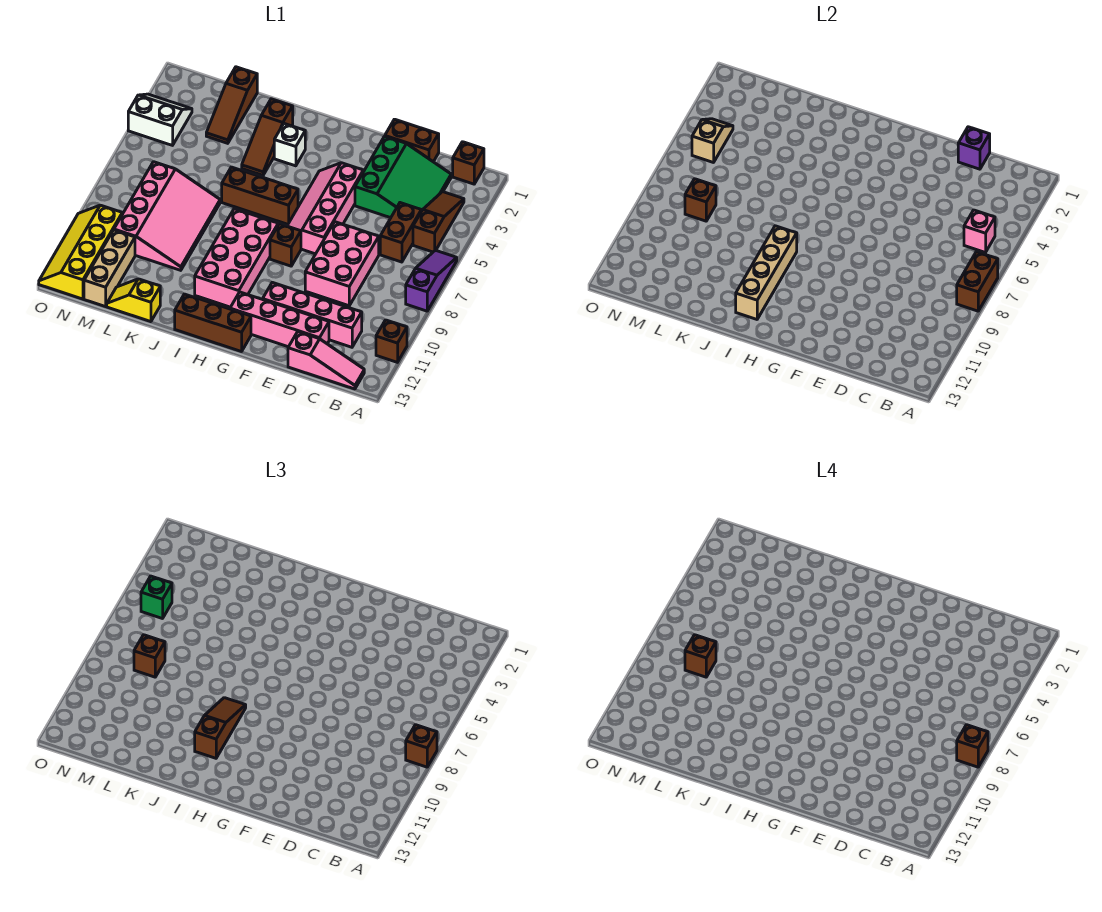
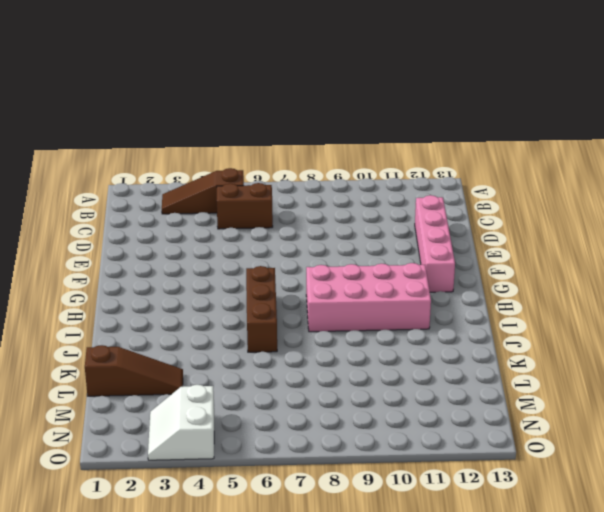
none -> purple slope A6:A8 level 1 top 8
none -> brown brick A11 level 1
none -> brown brick B1 level 1
none -> pink slope B13:D13 level 1 top D

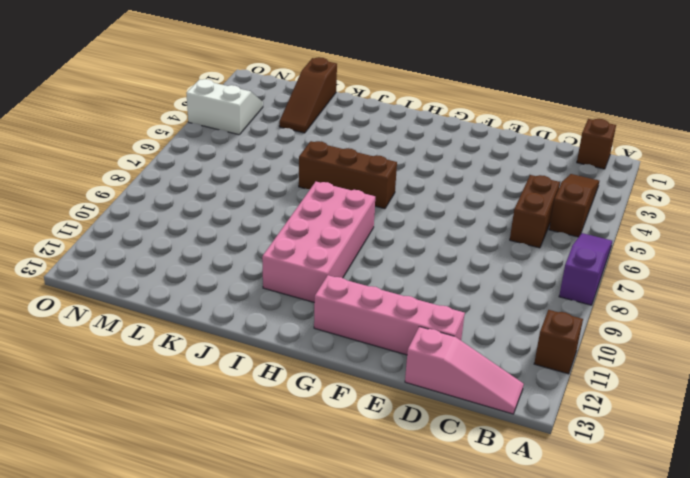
none -> green slope C2:E4 level 1 top E
none -> pink brick C11:F11 level 1
none -> brown brick D1:E1 level 1
none -> pink brick D7:E9 level 1

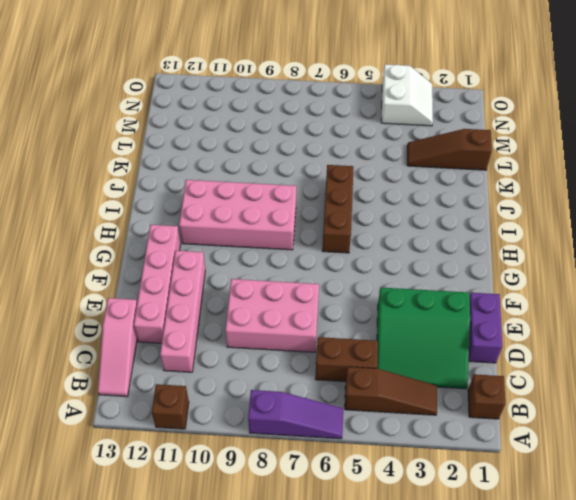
purple brick D1:E1 level 1 -> brown brick D1:E1 level 1
none -> pink slope F4:G7 level 1 top F
none -> brown brick G8 level 1
none -> brown brick G13:I13 level 1
none -> white brick I3 level 1

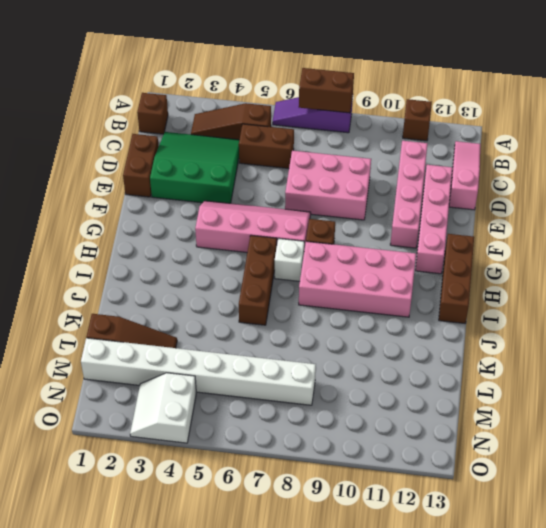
pink slope F4:G7 level 1 top G -> pink slope F4:G7 level 1 top F
white brick H7 level 1 -> white brick I3 level 1
white brick M1:M8 level 1 -> pink slope K7:M10 level 1 top M
none -> brown slope J2:J4 level 1 top 2
none -> yellow slope K13:L13 level 1 top K
none -> tan brick M11:M13 level 1
none -> yellow slope N10:O13 level 1 top N

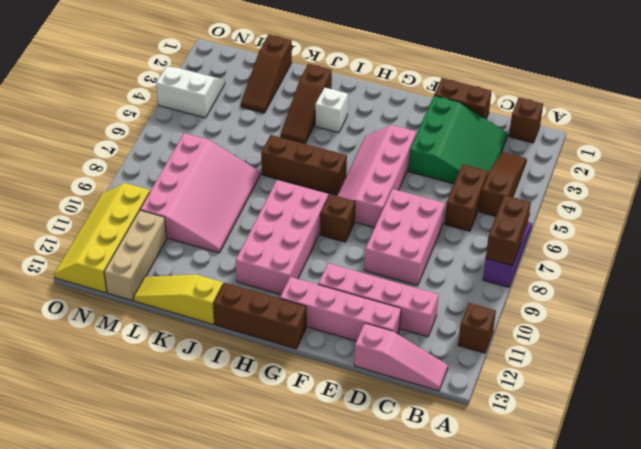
yellow slope J13:L13 level 1 top J -> yellow slope K13:L13 level 1 top K
none -> pink brick B5 level 2
none -> purple brick D1 level 2
none -> tan brick I9:I12 level 2
none -> brown brick M8 level 2

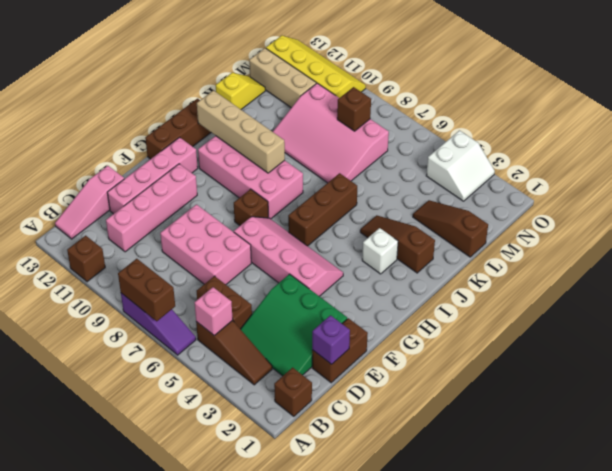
none -> tan slope N4:N5 level 2 top 5
none -> brown brick A8 level 3
none -> brown slope I9:I11 level 3 top 11
none -> brown brick M8 level 3

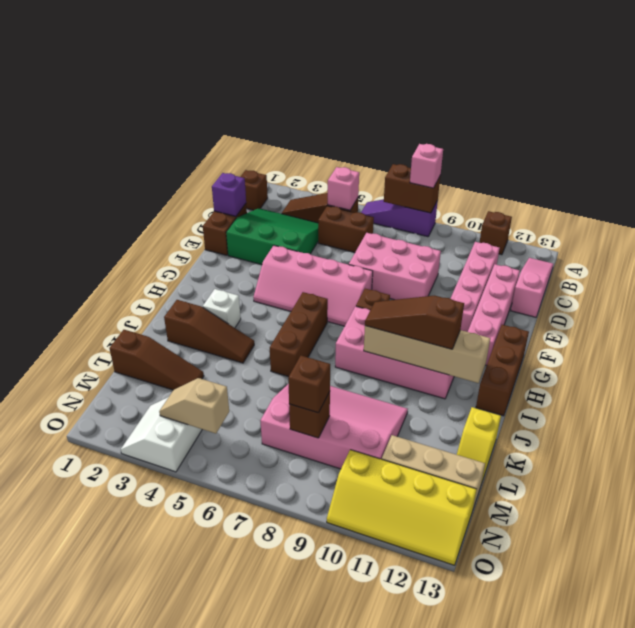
pink brick A8 level 3 -> brown brick A8 level 3
none -> green brick N5 level 3
none -> brown brick A8 level 4
none -> brown brick M8 level 4

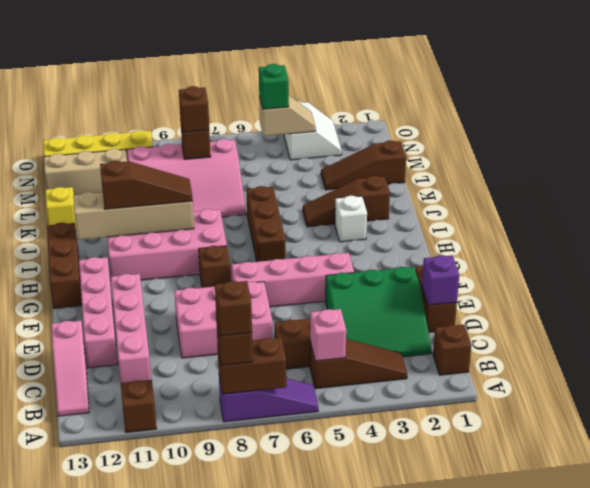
none -> brown brick M8 level 4

